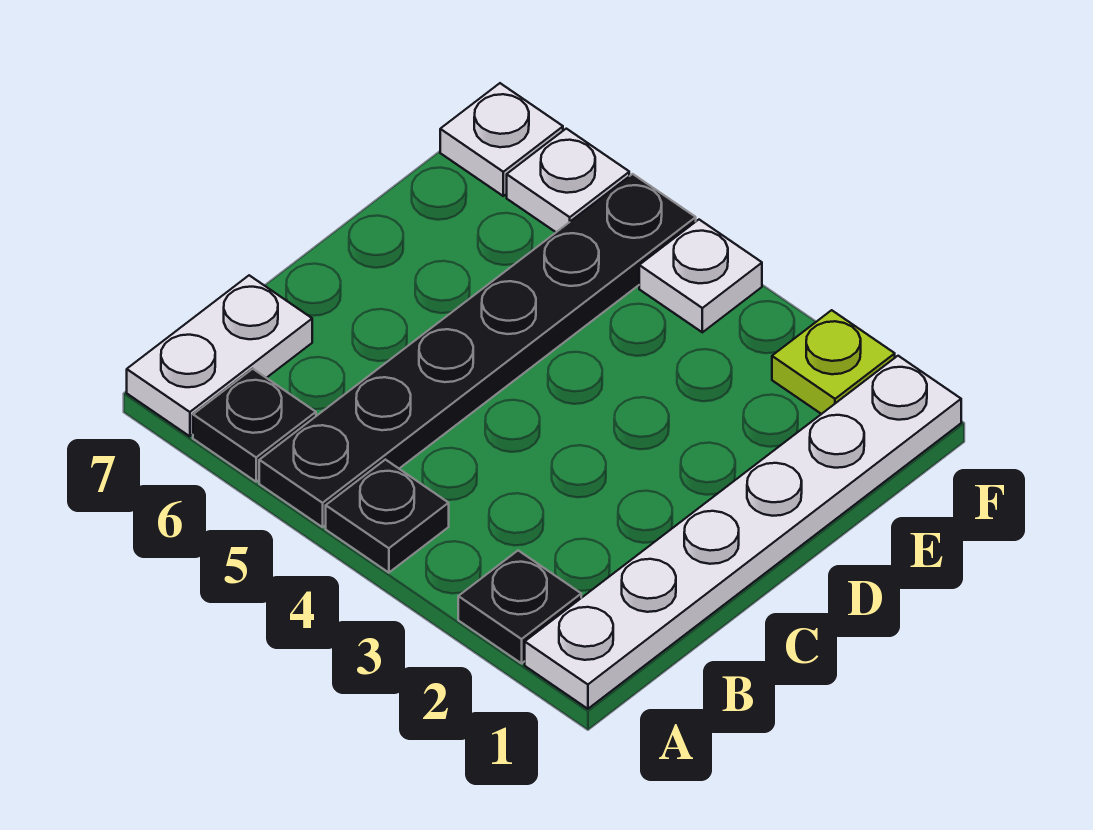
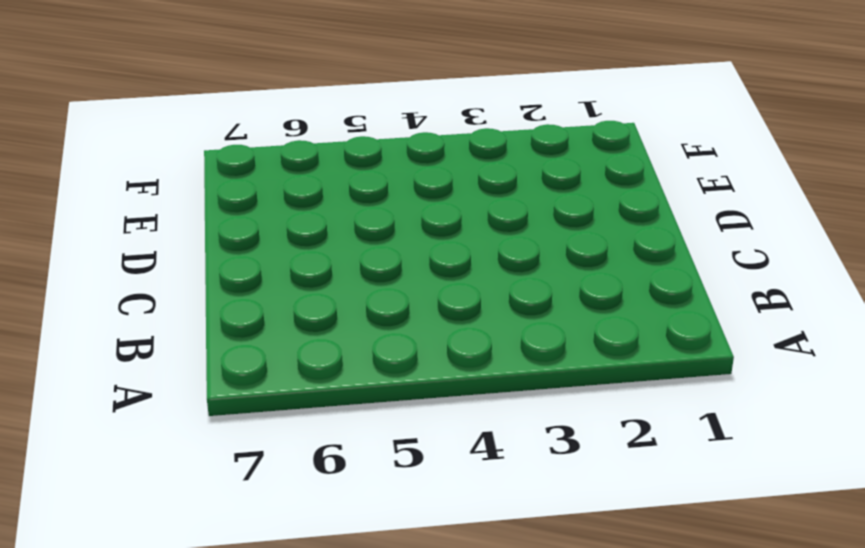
none -> white plate A1:F1 level 1
none -> black plate A2 level 1

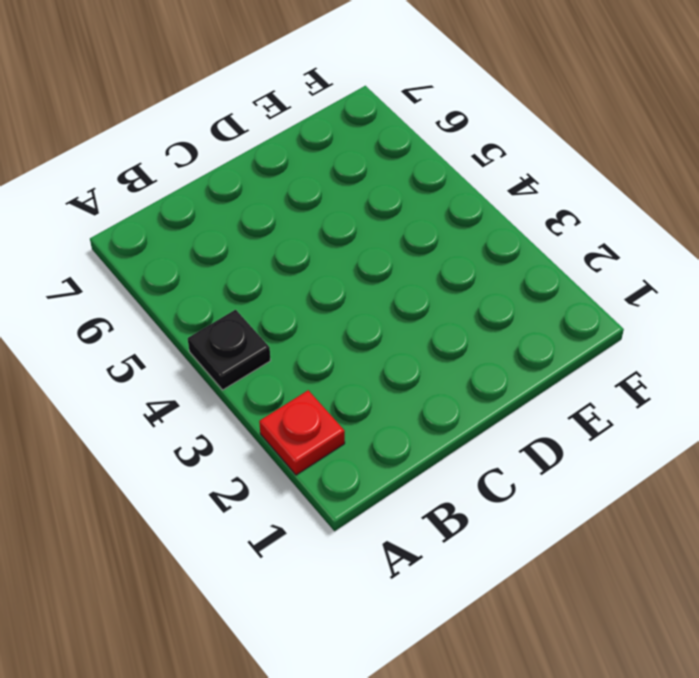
red plate A2 level 1 -> black plate A2 level 1
none -> white plate A1:F1 level 1
none -> black plate A5:F5 level 1

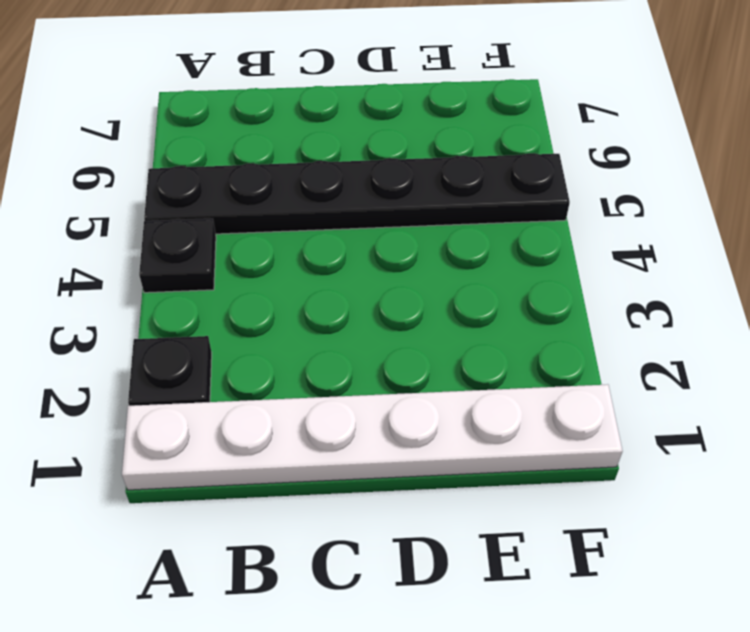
none -> black plate A6 level 1
none -> white plate A7:B7 level 1

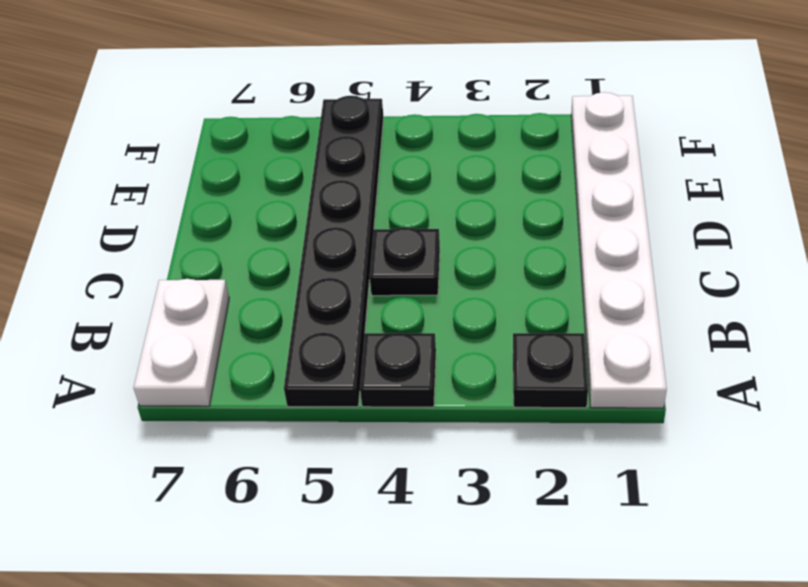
black plate C4 level 1 -> black plate A6 level 1
none -> lime plate F2 level 1
none -> white plate F4 level 1

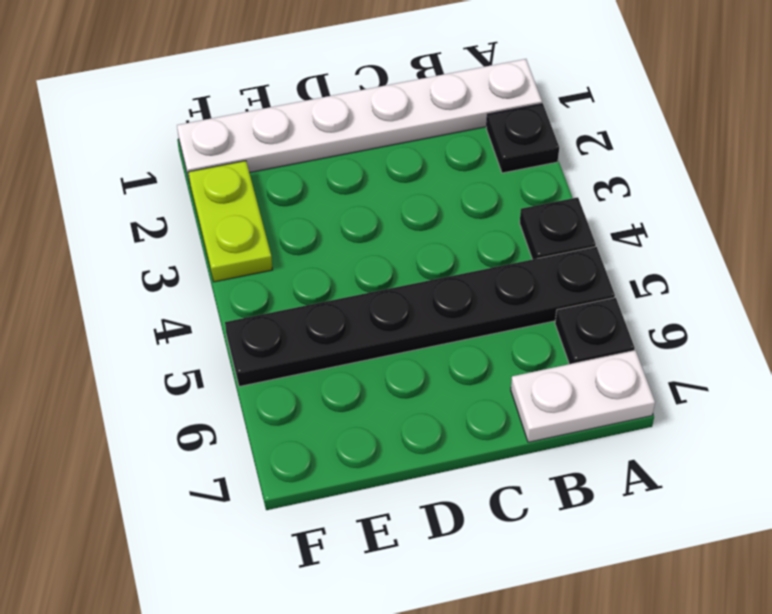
lime plate F2:F3 level 1 -> lime plate F2 level 1
none -> white plate F4 level 1
none -> white plate F6 level 1

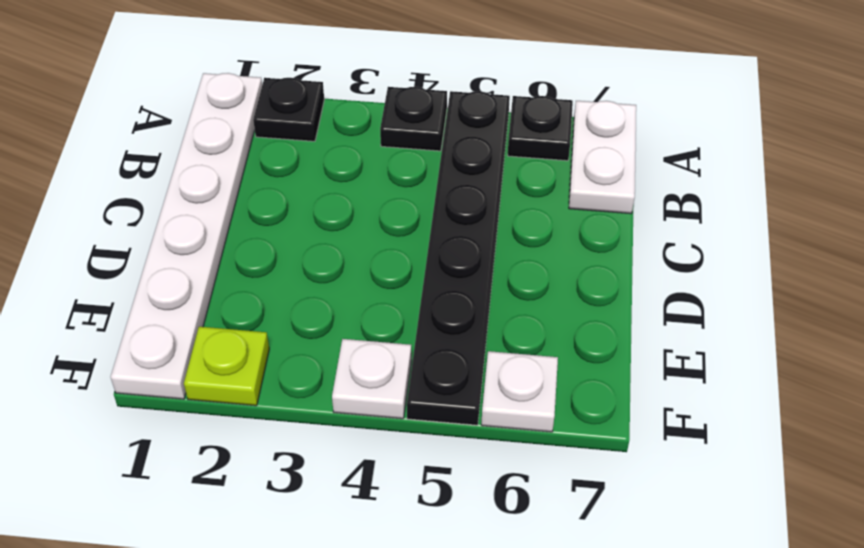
none -> white plate F7 level 1

